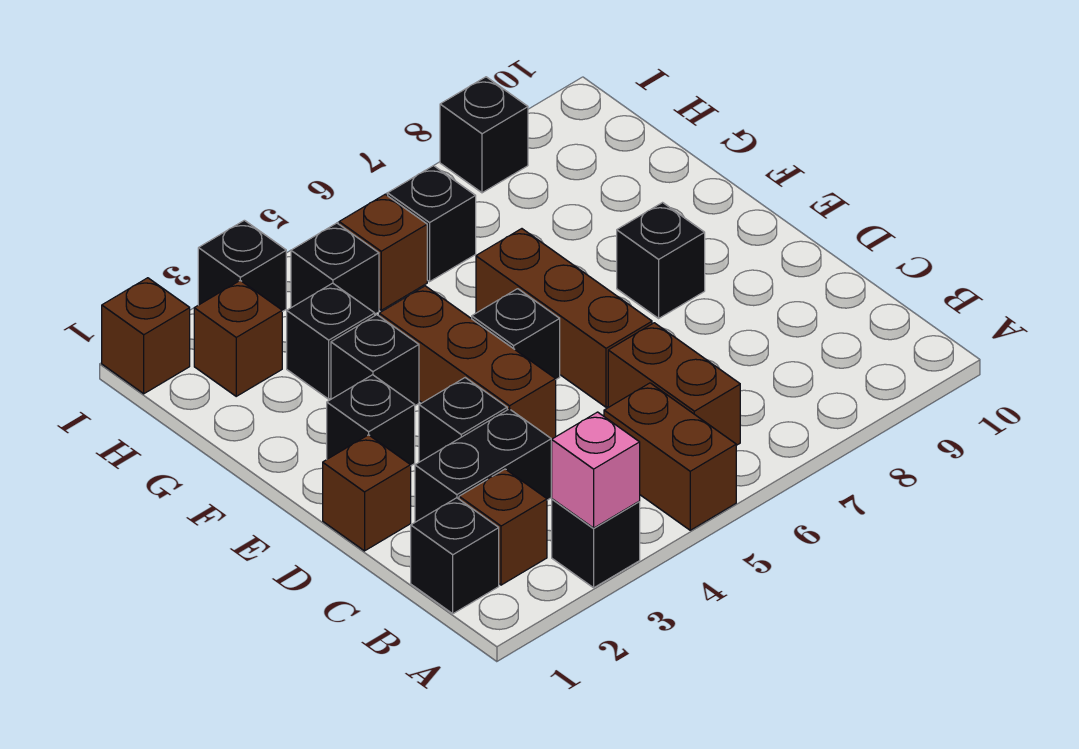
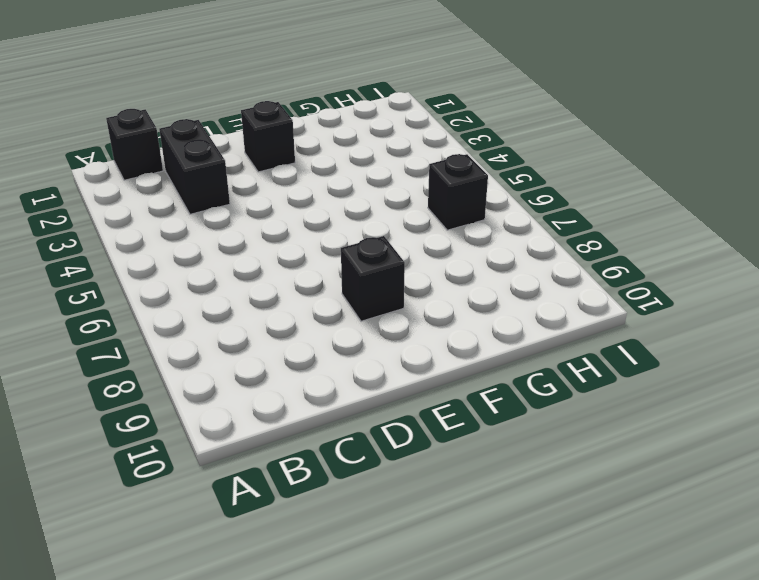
none -> black brick A3 level 1
none -> brown brick A5:B5 level 1
none -> brown brick B2 level 1

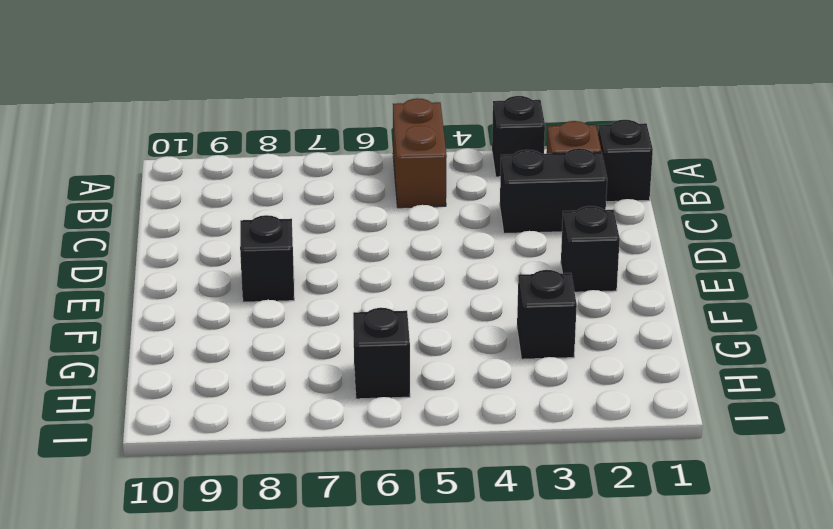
none -> brown brick B6:C6 level 1
none -> brown brick D1 level 1
none -> black brick D3 level 1

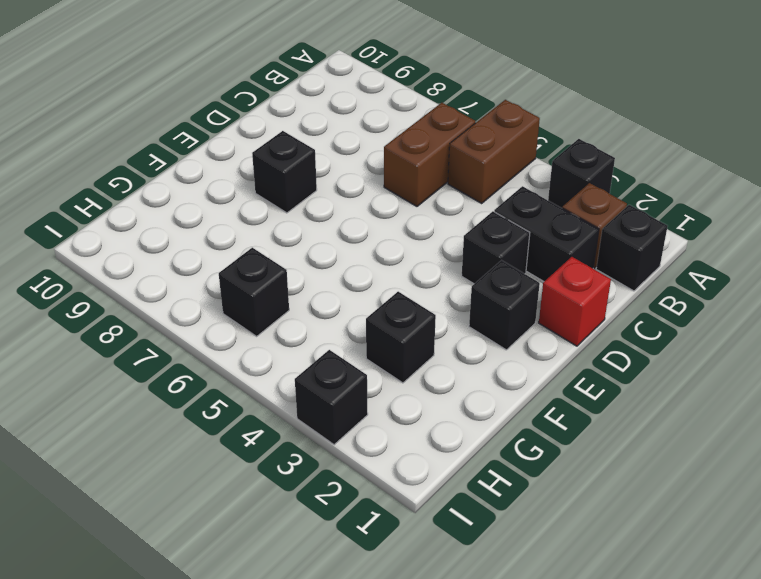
red brick D1 level 1 -> brown brick D1 level 1
none -> brown brick D4:F4 level 1
none -> brown brick D6:F6 level 1
none -> black brick E5 level 1

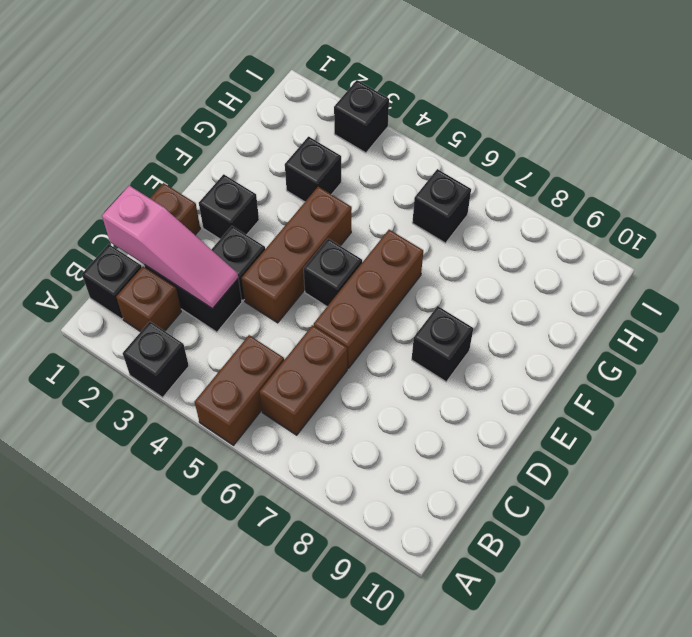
pink slope C1:C3 level 2 top 1 -> none
none -> black brick F3 level 1
none -> brown brick H2 level 1
none -> black brick H4 level 1

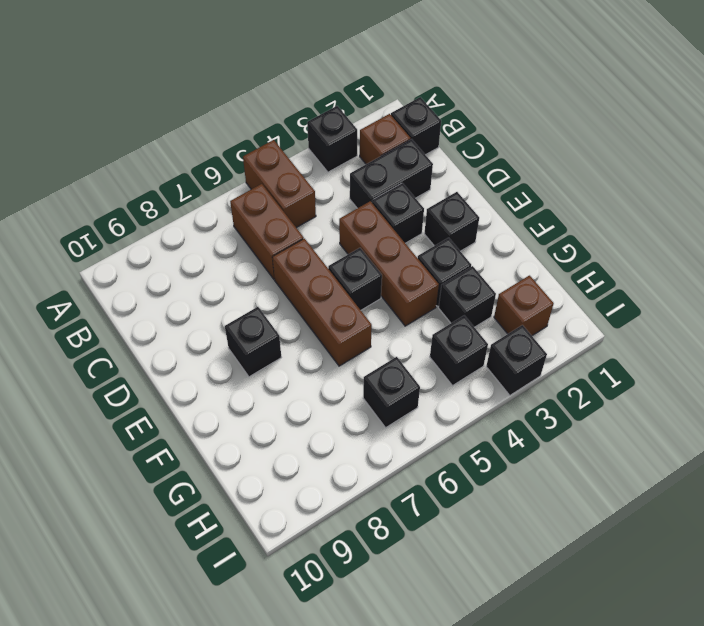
none -> brown brick D1 level 1
none -> brown brick H5 level 1
none -> brown brick I1 level 1

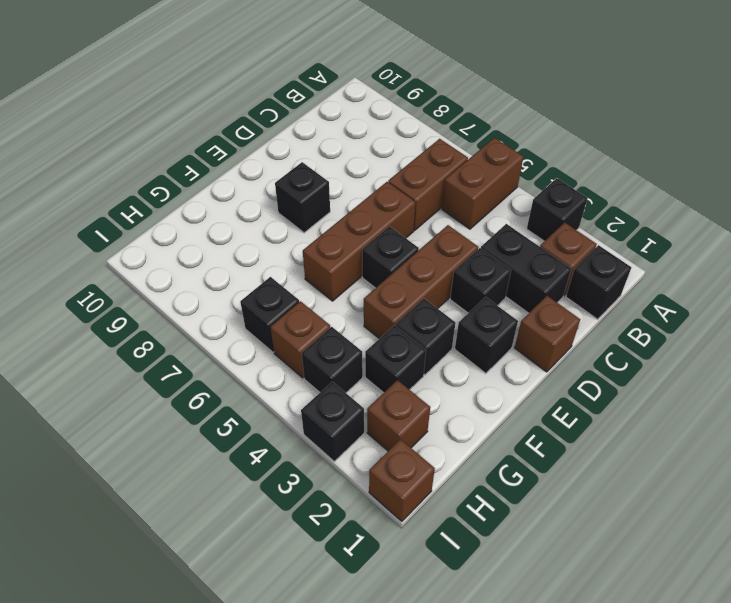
none -> black brick I8 level 1
none -> pink brick A3 level 2

